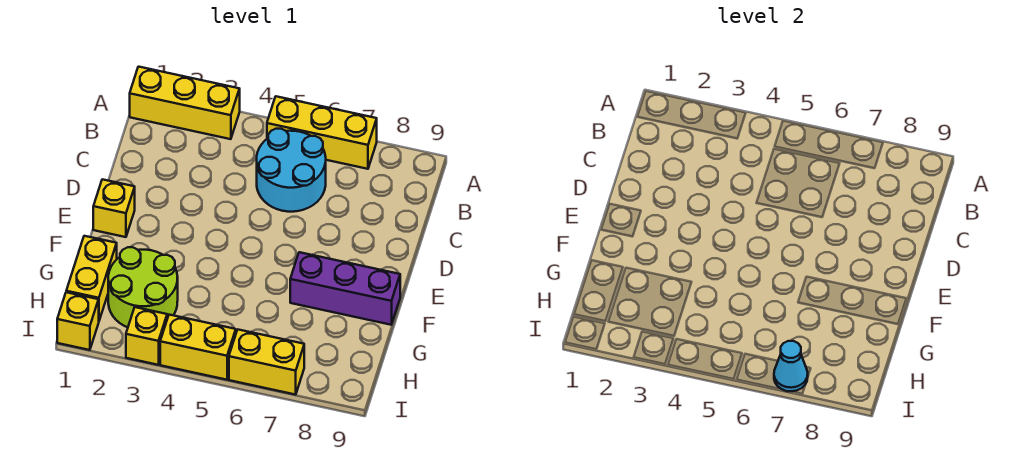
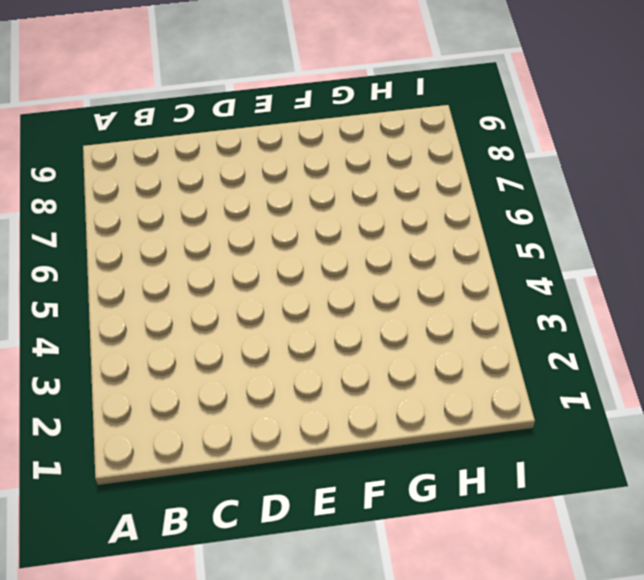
none -> yellow brick A1:A3 level 1
none -> yellow brick A5:A7 level 1
none -> cyan round brick B5:C6 level 1

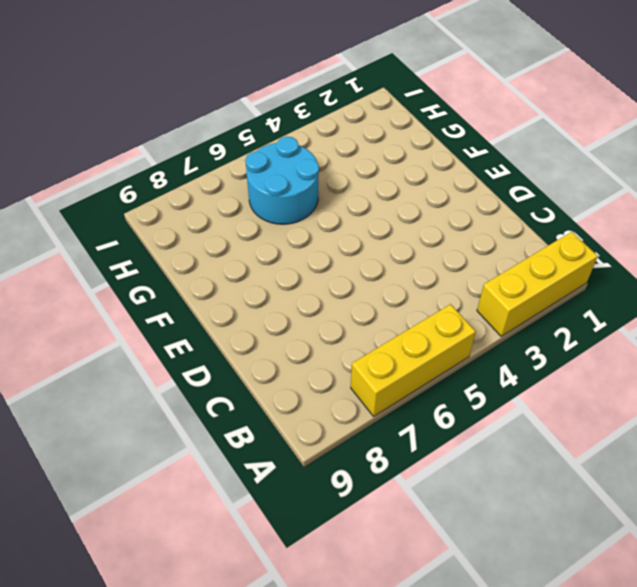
cyan round brick G5:H6 level 1 -> cyan round brick B5:C6 level 1
none -> yellow brick E1 level 1
none -> purple brick F7:F9 level 1
none -> yellow brick G1:H1 level 1

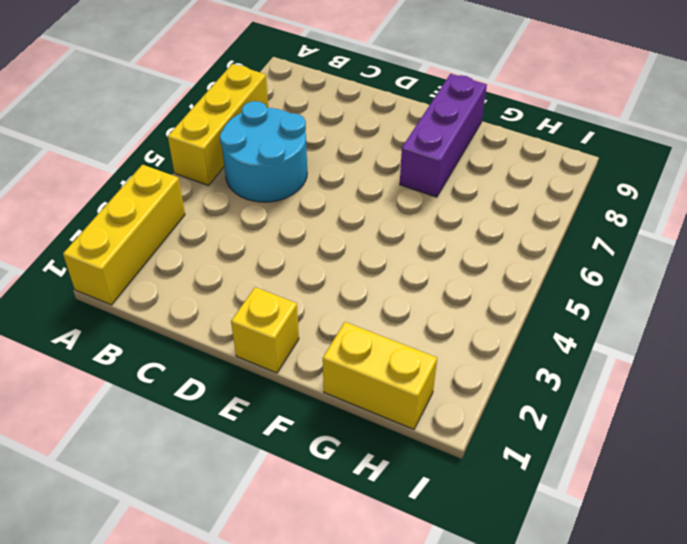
none -> lime round brick G2:H3 level 1
none -> yellow brick I1 level 1
none -> yellow brick I3 level 1

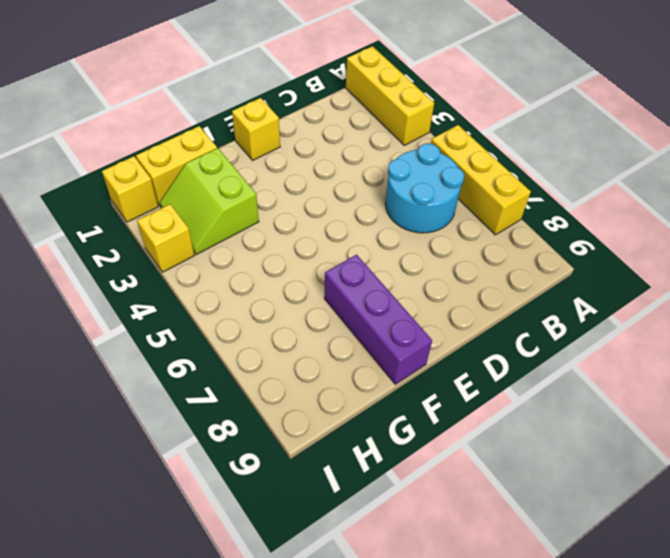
lime slope G2:H3 level 1 top G -> lime round brick G2:H3 level 1
none -> yellow brick I4:I5 level 1
none -> yellow brick I6:I7 level 1
none -> cyan cone I7 level 2

